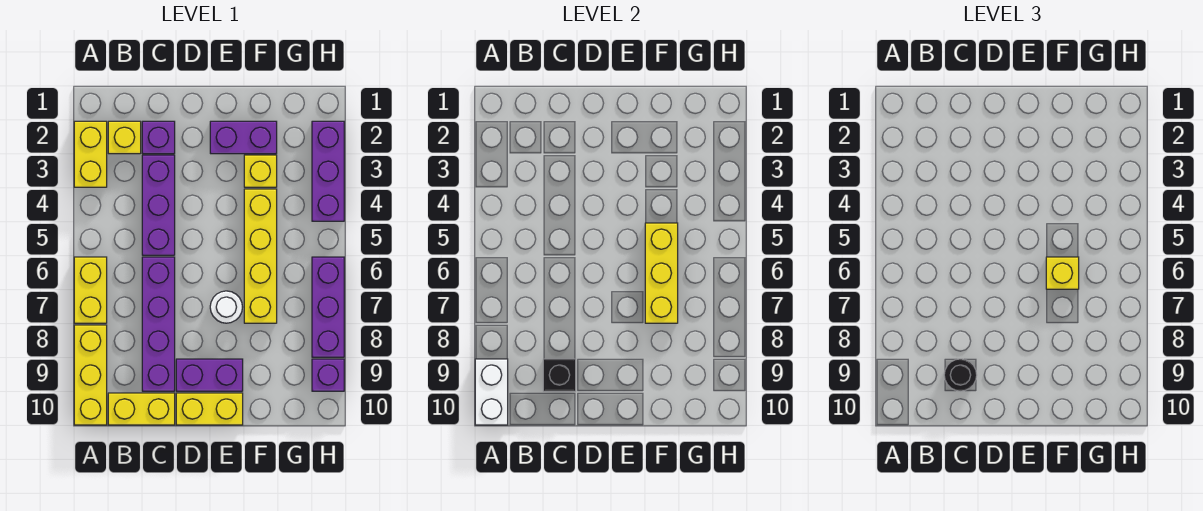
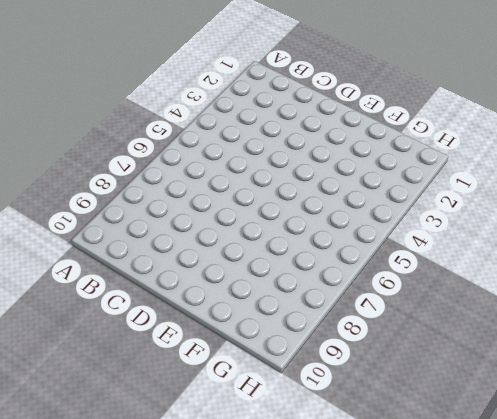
none -> yellow brick A2:A3 level 1
none -> yellow brick A6:A7 level 1
none -> yellow brick A8:A10 level 1

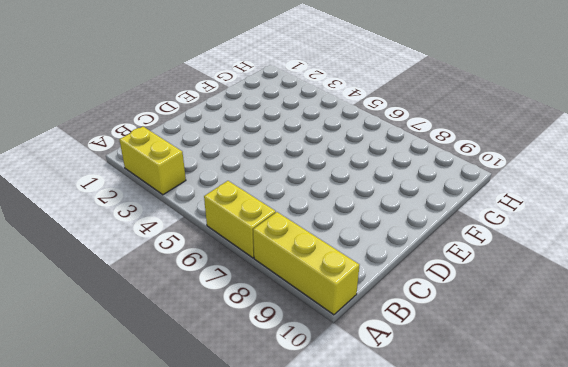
none -> yellow brick B2 level 1
none -> yellow brick B10:C10 level 1
none -> purple brick C2 level 1

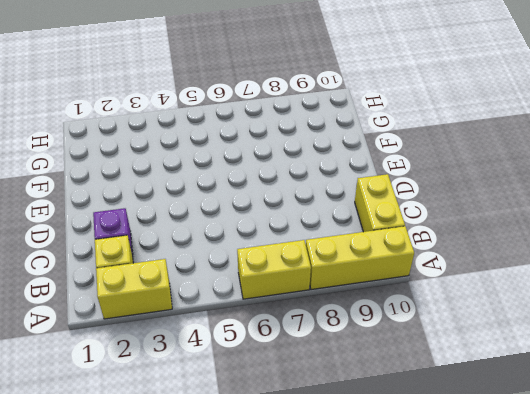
none -> purple brick C3:C5 level 1
none -> purple brick C6:C9 level 1
none -> purple brick D9:E9 level 1

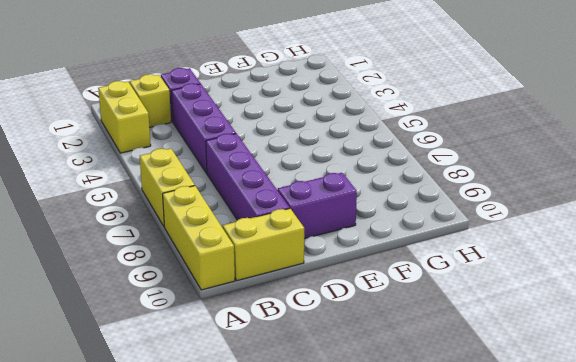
none -> yellow brick D10:E10 level 1
none -> purple brick E2:F2 level 1
none -> white round brick E7 level 1

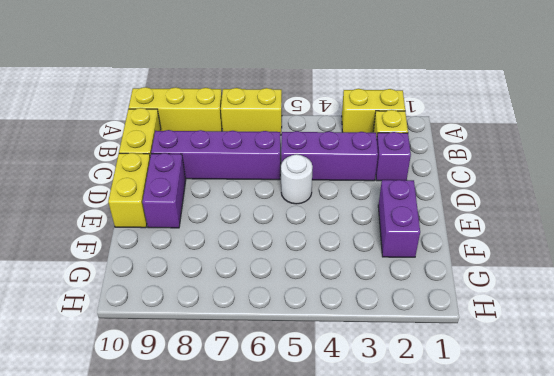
white round brick D5 level 1 -> white round brick E7 level 1
none -> yellow brick F3 level 1
none -> yellow brick F4:F7 level 1
none -> purple brick H2:H4 level 1

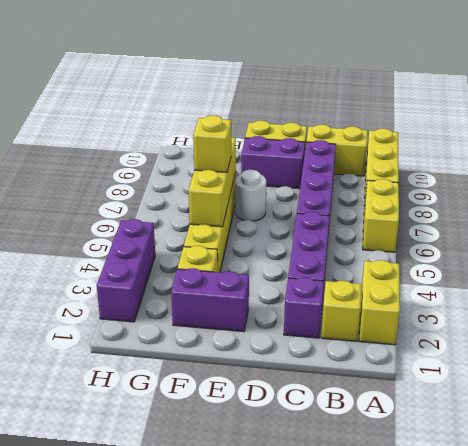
none -> purple brick H6:H8 level 1
none -> purple brick H9 level 1
none -> white brick A9:A10 level 2

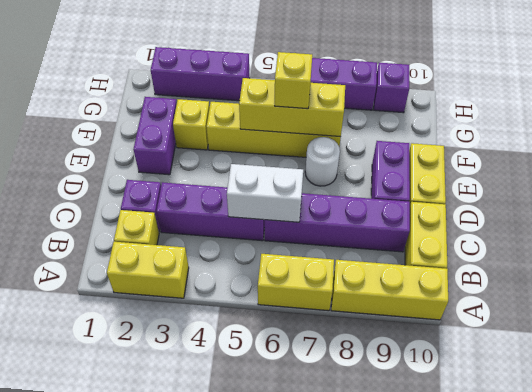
white brick C5:C6 level 2 -> white brick A9:A10 level 2
none -> black brick C9 level 2
none -> black round brick C9 level 3

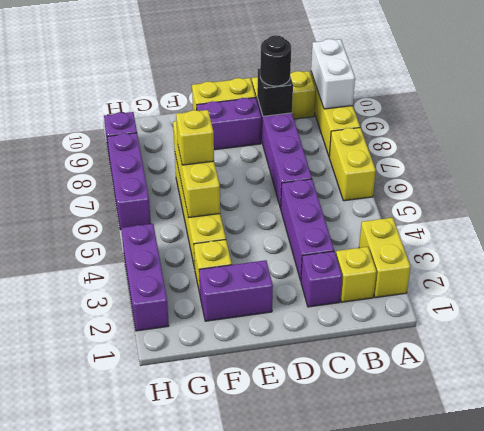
none -> white round brick E7 level 1

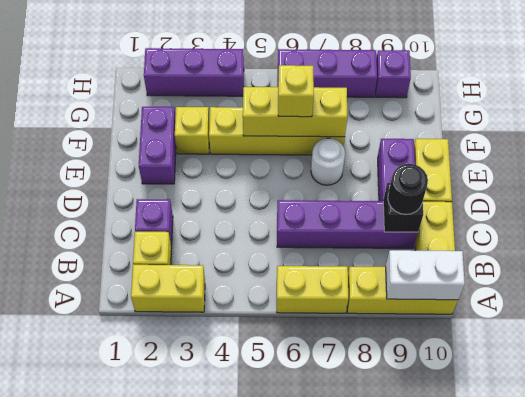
none -> purple brick C3:C5 level 1

